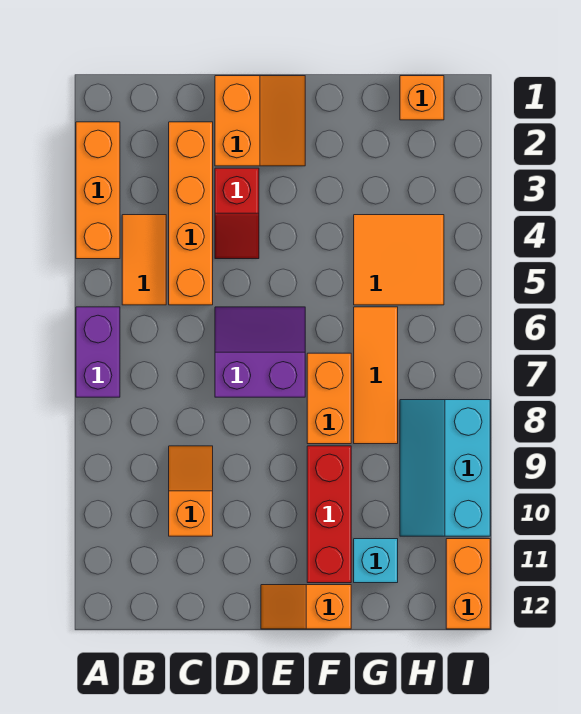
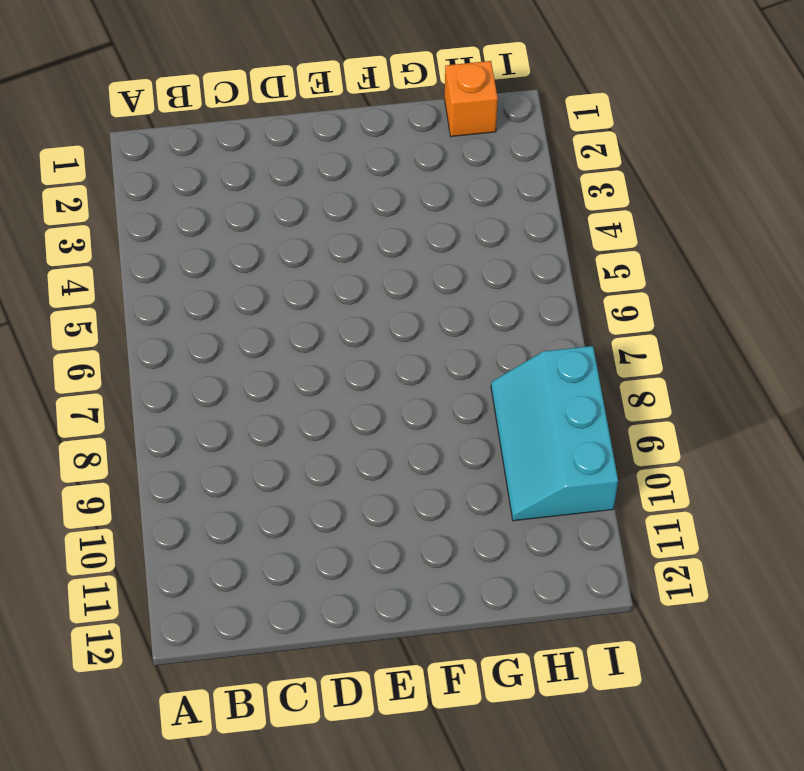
none -> orange brick A2:A4 level 1
none -> purple brick A6:A7 level 1
none -> orange tile B4:B5 level 1

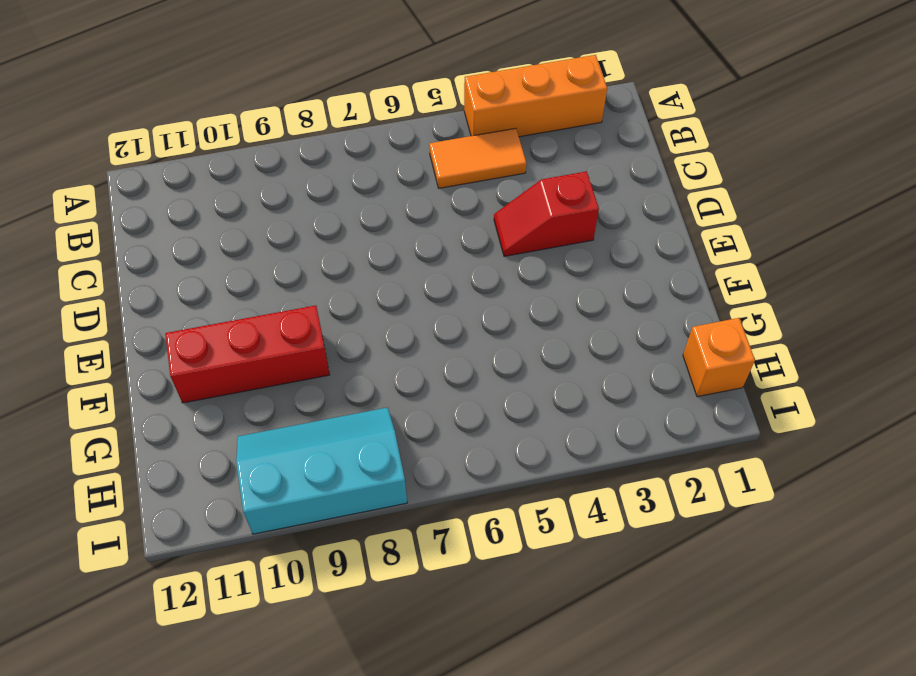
none -> purple brick A6:A7 level 1
none -> orange brick C2:C5 level 1
none -> orange slope C9:C10 level 1 top 10

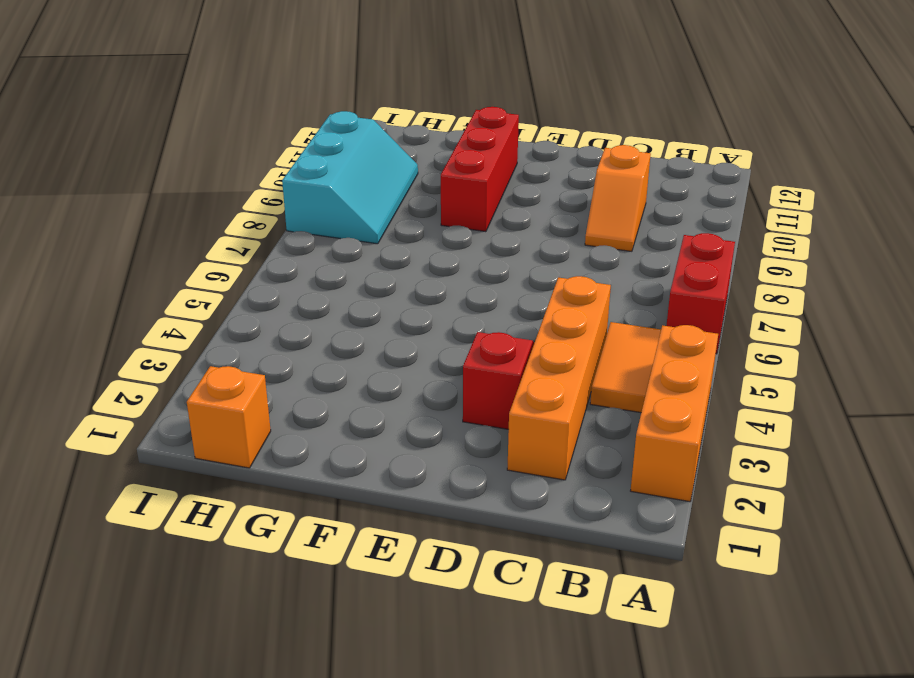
red brick A6:A7 level 1 -> purple brick A6:A7 level 1
none -> orange slope D1:E2 level 1 top D
none -> purple slope D6:E7 level 1 top 7
none -> orange slope E12:F12 level 1 top F

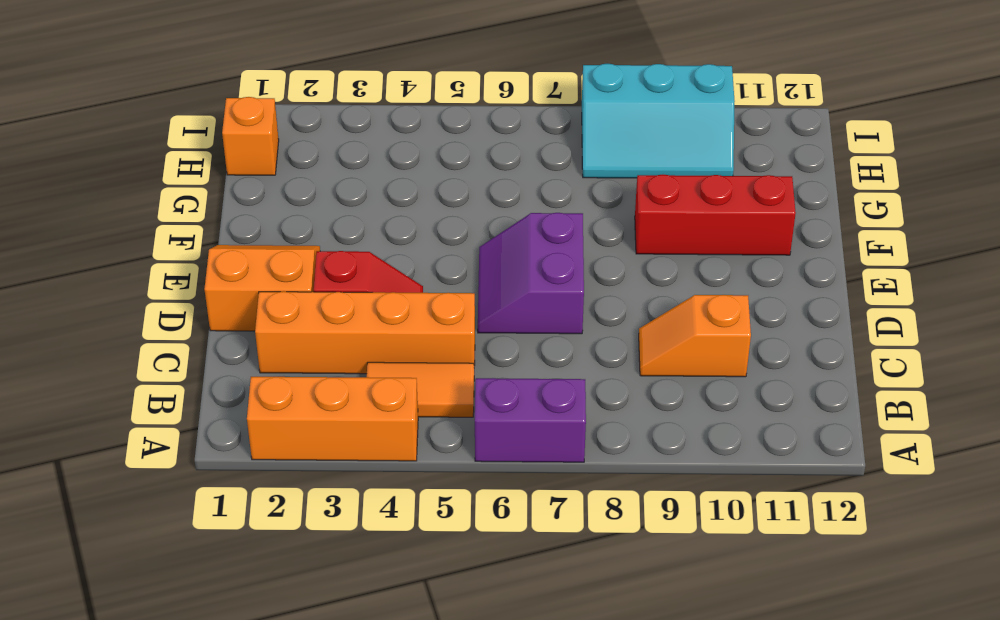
none -> orange slope E12:F12 level 1 top F
none -> orange brick F7:F8 level 1
none -> orange tile G4:H5 level 1

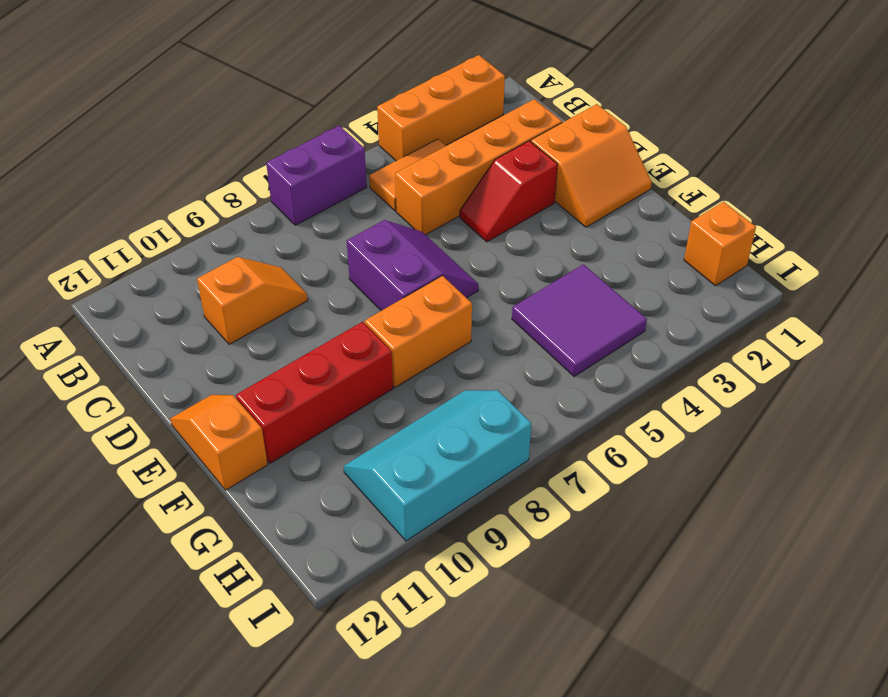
purple tile G4:H5 level 1 -> orange tile G4:H5 level 1
none -> orange tile G6:G8 level 1
none -> cyan brick G11 level 1
none -> orange brick I11:I12 level 1

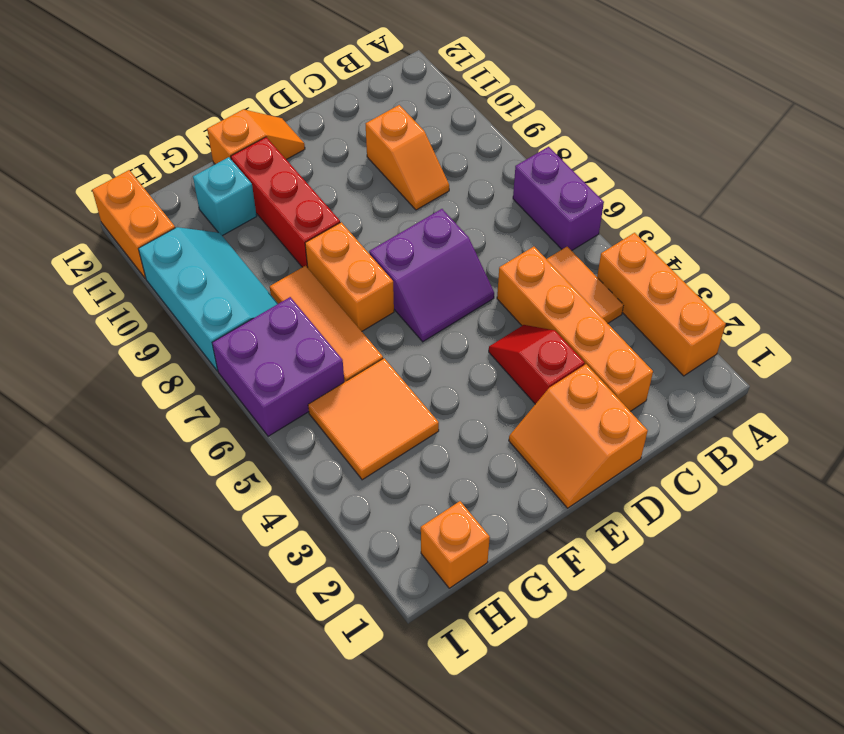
purple brick H6:I7 level 1 -> none

